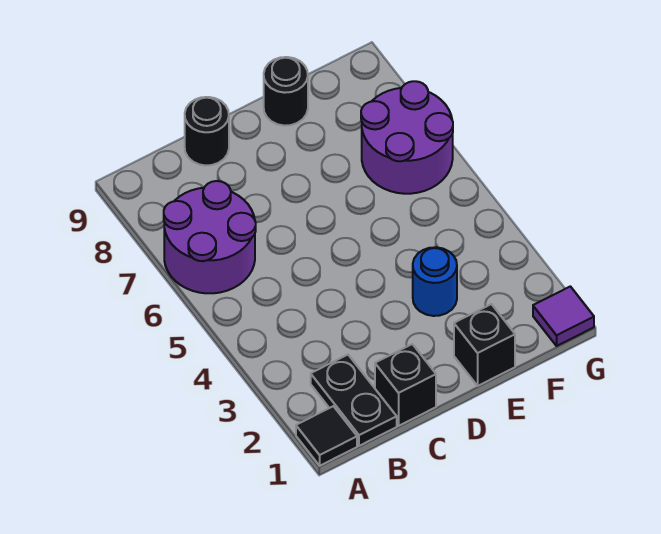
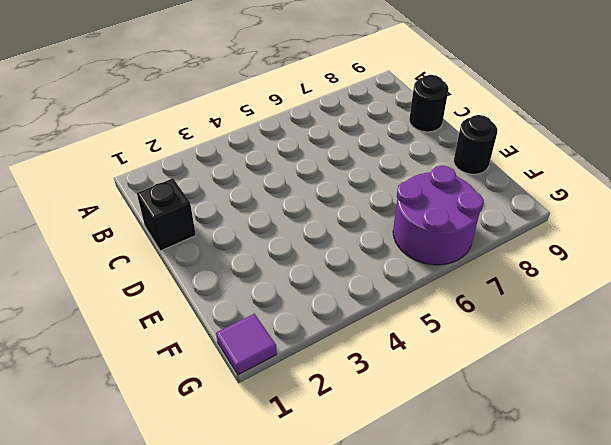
none -> black tile A1 level 1
none -> purple round brick A6:B7 level 1

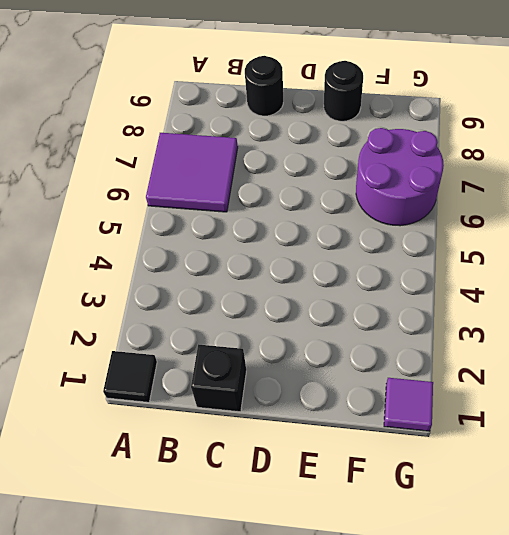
purple tile A6:B7 level 1 -> purple round brick A6:B7 level 1
none -> black plate B1:B2 level 1
none -> black brick E1 level 1

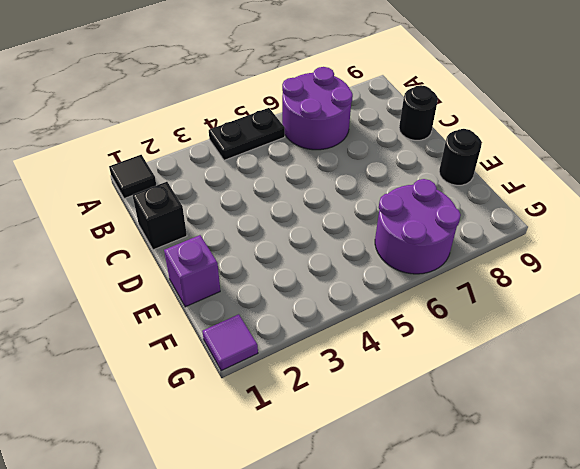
black plate A4:A5 level 1 -> black plate B1:B2 level 1
purple brick E1 level 1 -> black brick E1 level 1
none -> blue round brick E3 level 1

